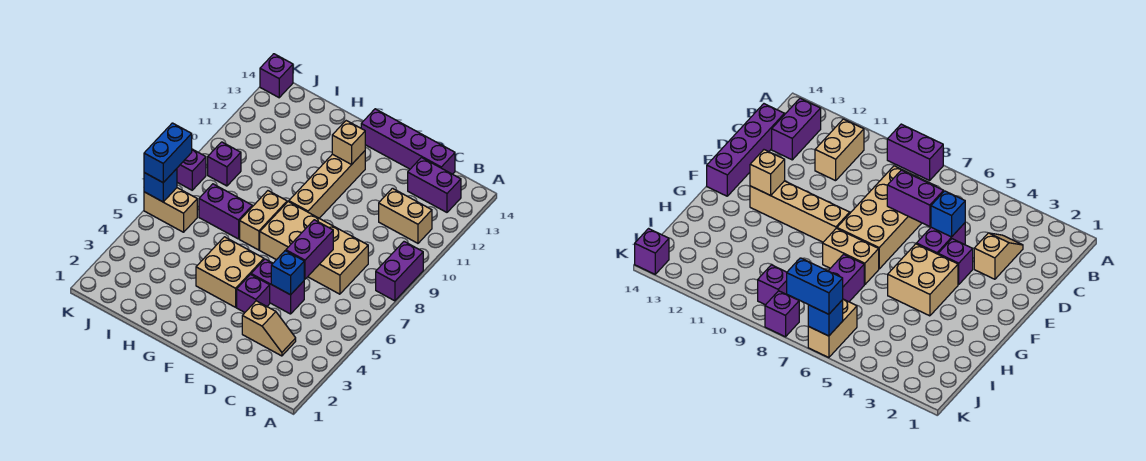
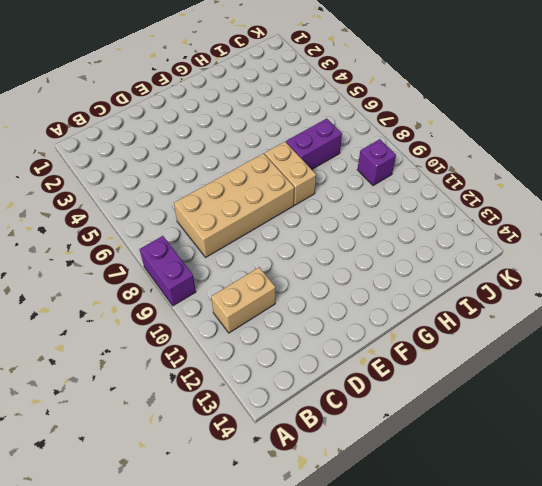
none -> purple brick B13:C13 level 1
none -> tan slope C3:D3 level 1 top D
none -> purple brick C14:F14 level 1

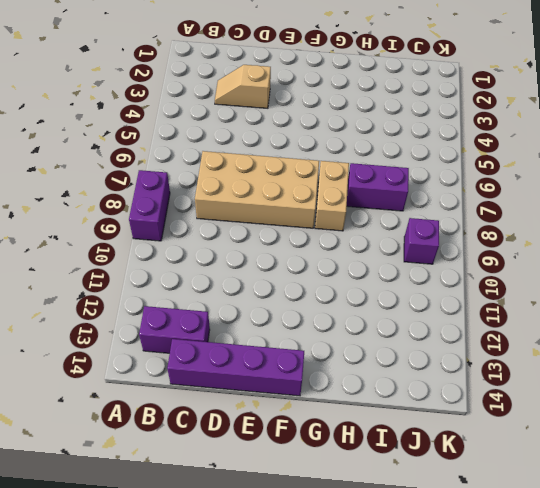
none -> tan brick B11:C11 level 1
none -> purple brick D5:E5 level 1
none -> purple brick E4 level 1

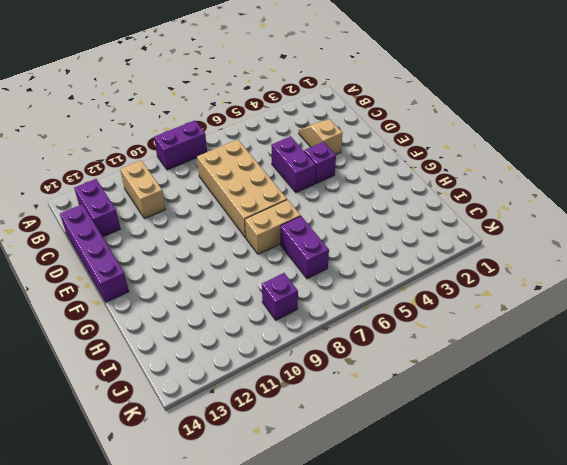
none -> tan brick F4:G5 level 1
none -> tan brick F9:F12 level 1
none -> tan brick J6:K6 level 1

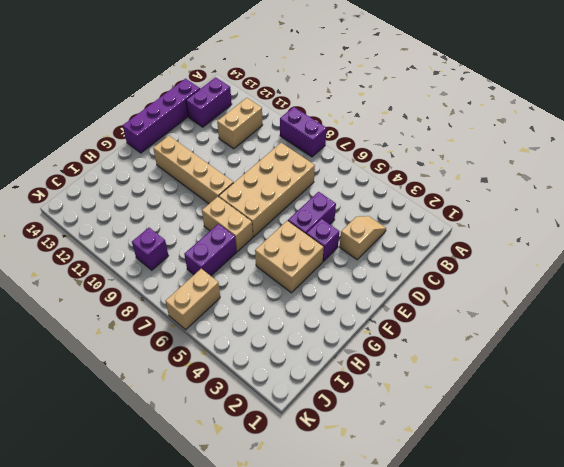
none -> purple brick K8 level 1
none -> purple brick K14 level 1
none -> blue brick D5 level 2

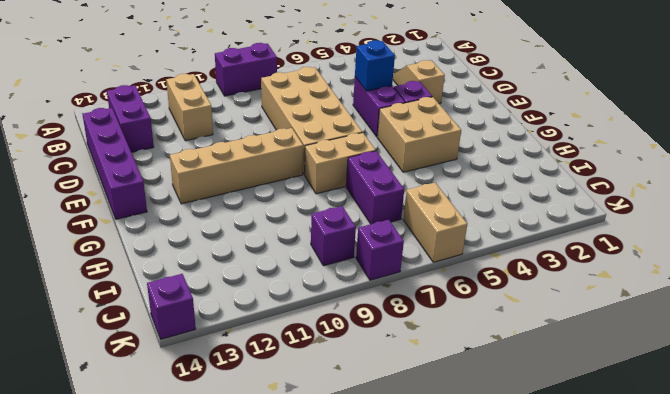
none -> purple brick D6:D7 level 2
none -> tan brick F12 level 2
none -> blue brick K6 level 2

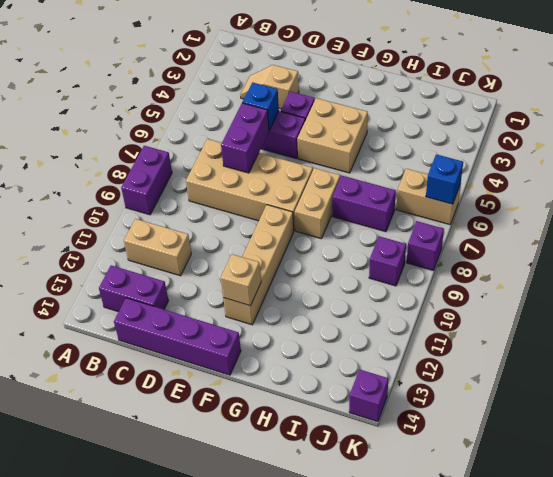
none -> blue brick K6:K7 level 3

